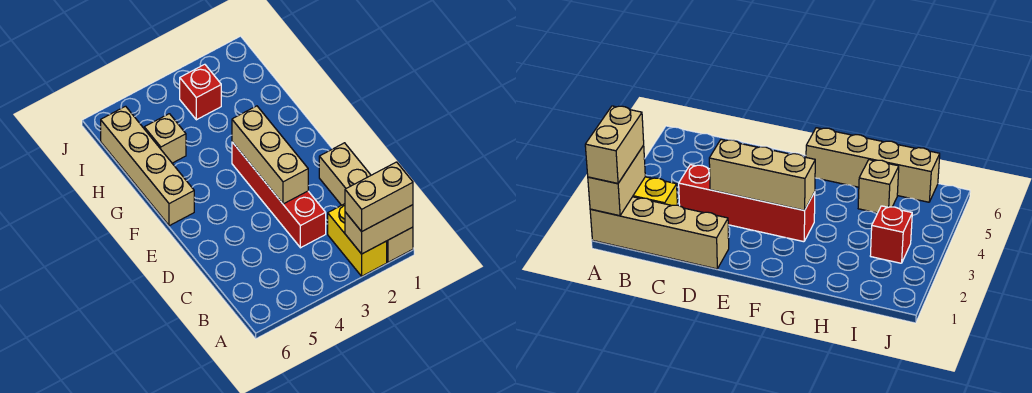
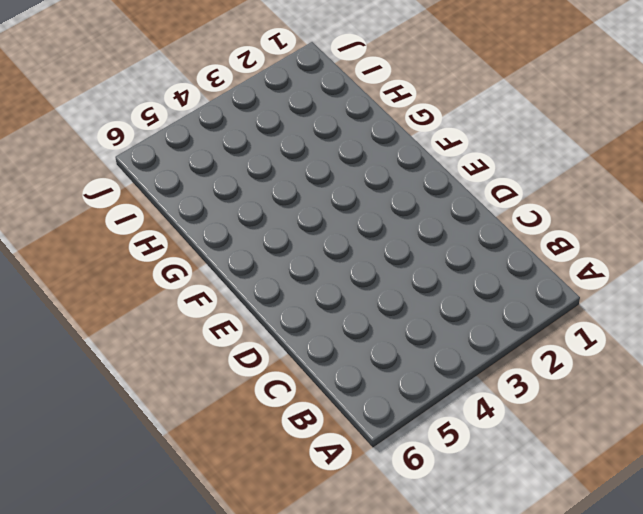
none -> tan brick A1:D1 level 1
none -> yellow brick A2:B2 level 1

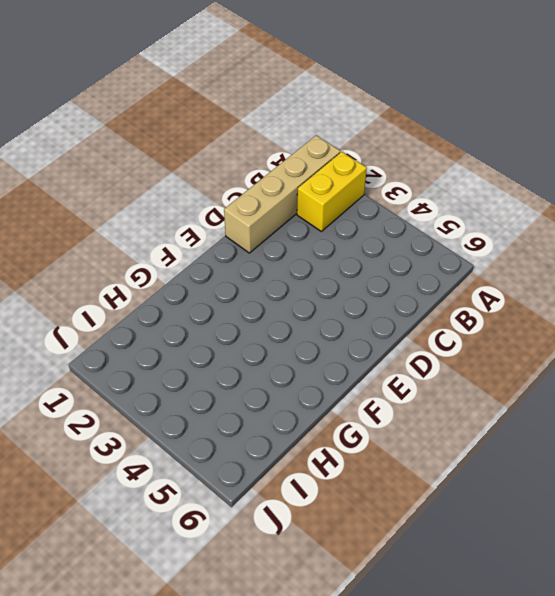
none -> red brick C3:F3 level 1
none -> tan brick F6:I6 level 1

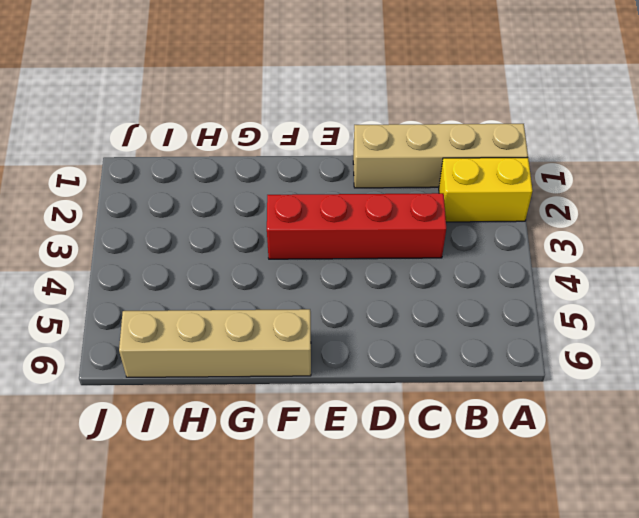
none -> tan brick H5 level 1
none -> red brick I3 level 1

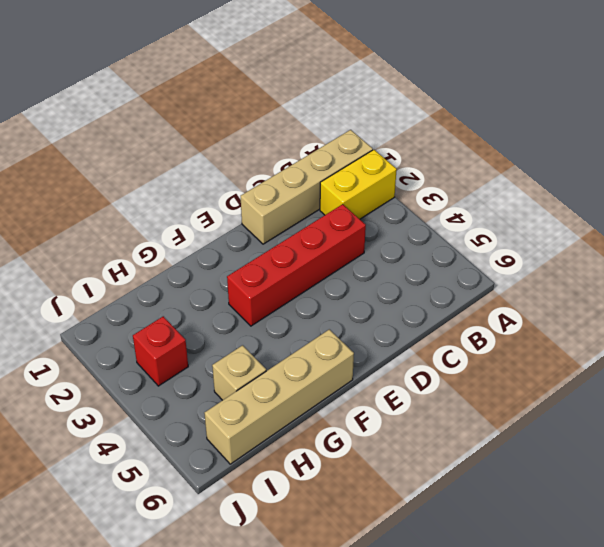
none -> tan brick A1:A2 level 2
none -> tan brick D3:F3 level 2

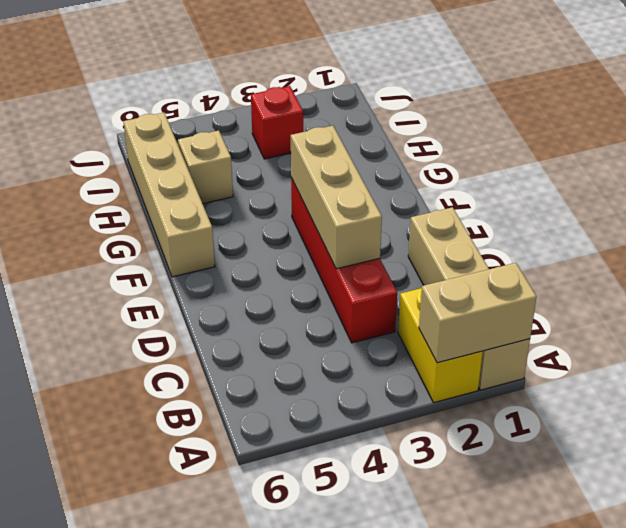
none -> tan brick A1:A2 level 3

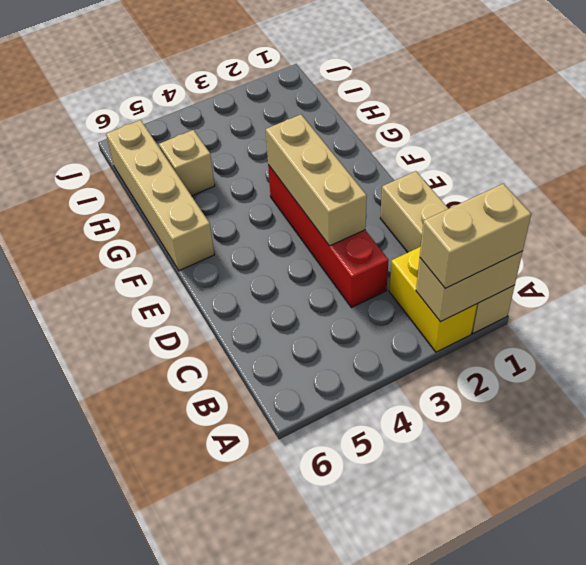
none -> red brick I3 level 1

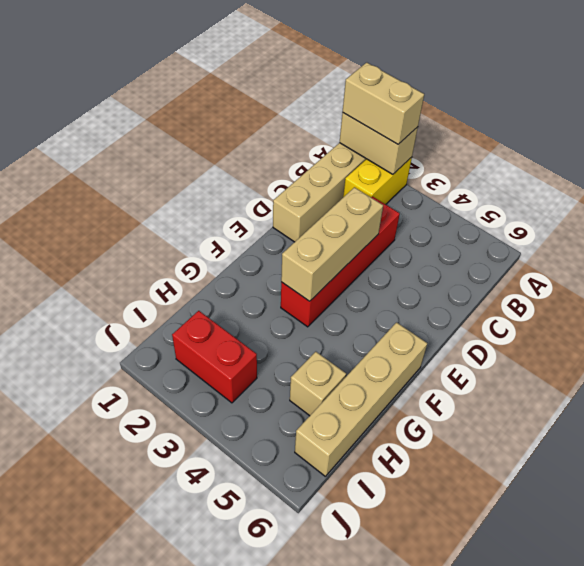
red brick I2:I3 level 1 -> red brick I3 level 1

